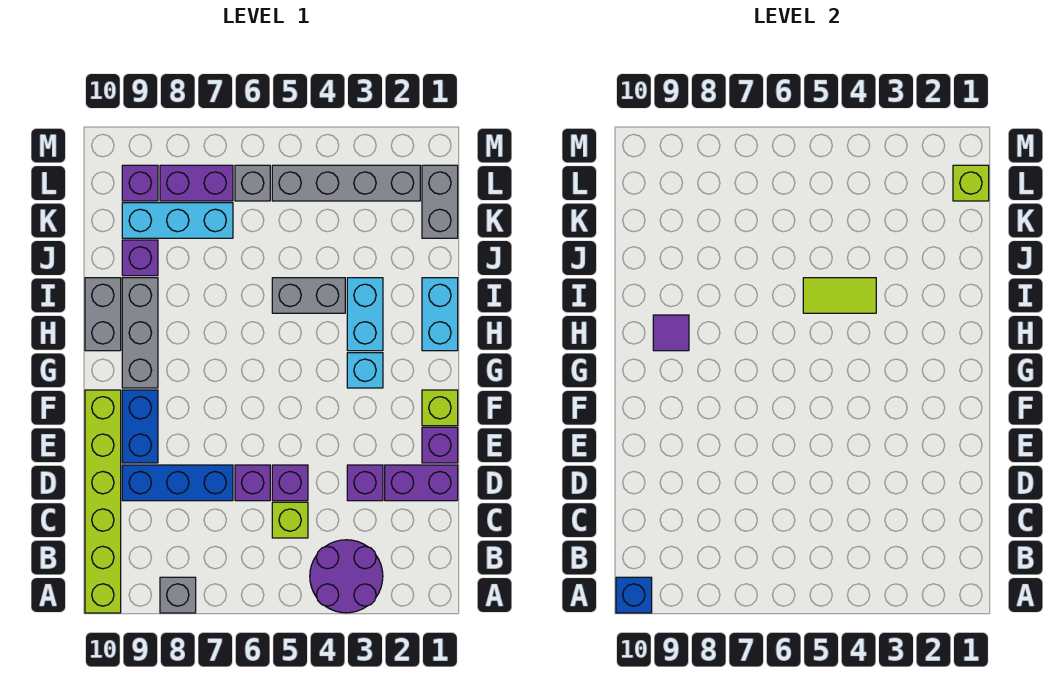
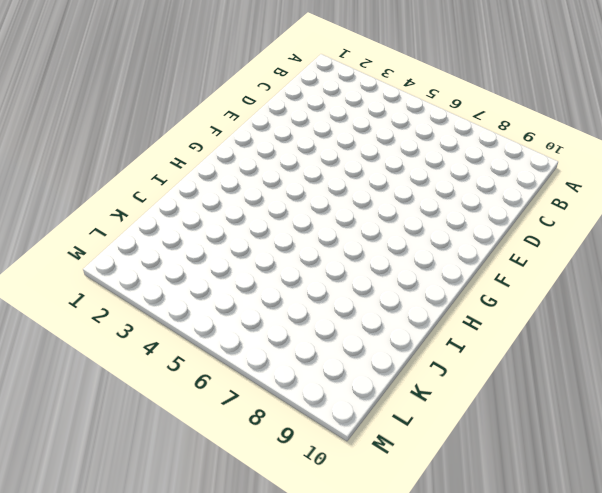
none -> purple round brick A3:B4 level 1
none -> grey brick A8 level 1
none -> lime brick A10:F10 level 1

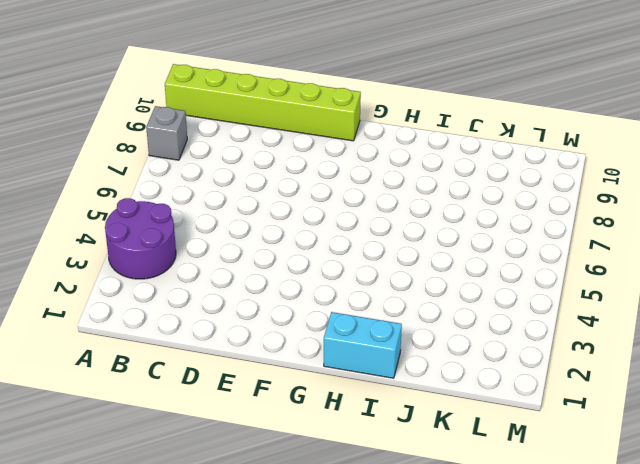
none -> lime brick C5 level 1
none -> purple brick D1:D2 level 1
none -> purple brick D3 level 1

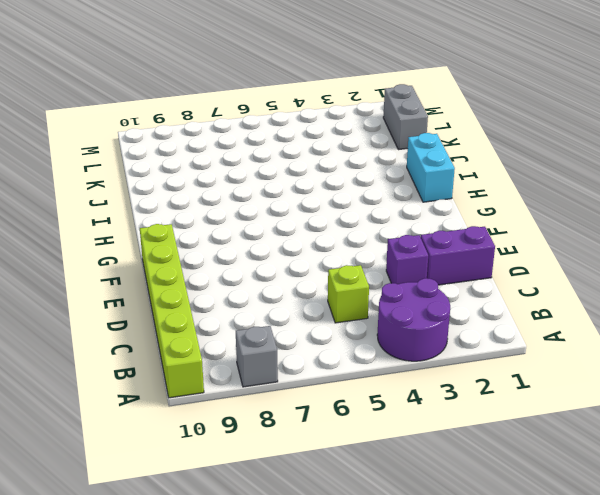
none -> purple brick D5 level 1
none -> purple brick D6 level 1
none -> blue brick D7:D9 level 1

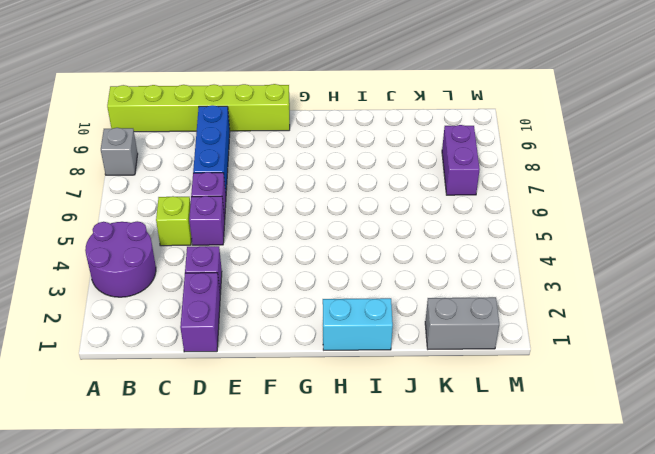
none -> purple brick E1 level 1
none -> blue brick E9:F9 level 1
none -> lime brick F1 level 1

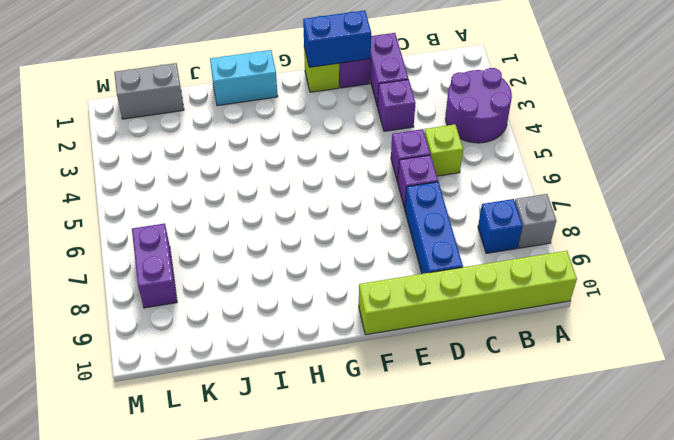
blue brick B8 level 1 -> blue brick A10 level 2
blue brick E1:F1 level 2 -> blue brick E9:F9 level 1
none -> cyan brick G3 level 1
none -> grey brick G9:I9 level 1
none -> cyan brick H3:I3 level 1

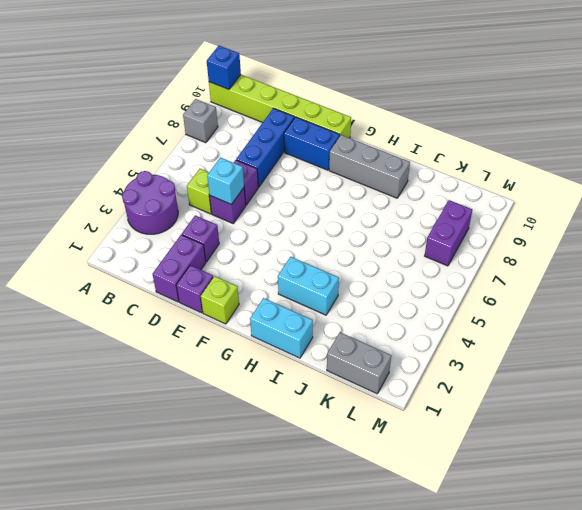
cyan brick D5 level 2 -> cyan brick G3 level 1
none -> grey brick H10:I10 level 1
none -> grey brick I4:I5 level 1
none -> purple brick J9 level 1

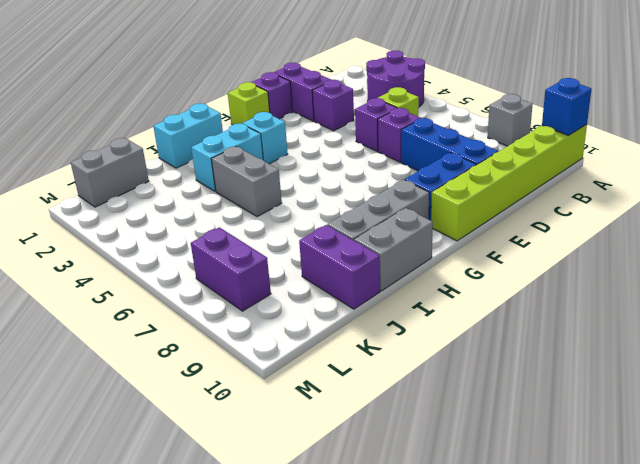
purple brick J9:J10 level 1 -> purple brick J9 level 1
none -> cyan brick K7:K9 level 1
none -> grey brick L2:L5 level 1
none -> grey brick L6 level 1

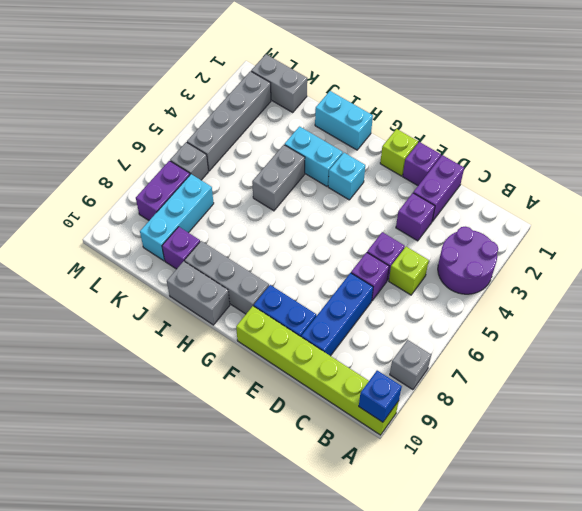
none -> purple brick L9 level 1
none -> purple tile H9 level 2
none -> lime tile I4:I5 level 2

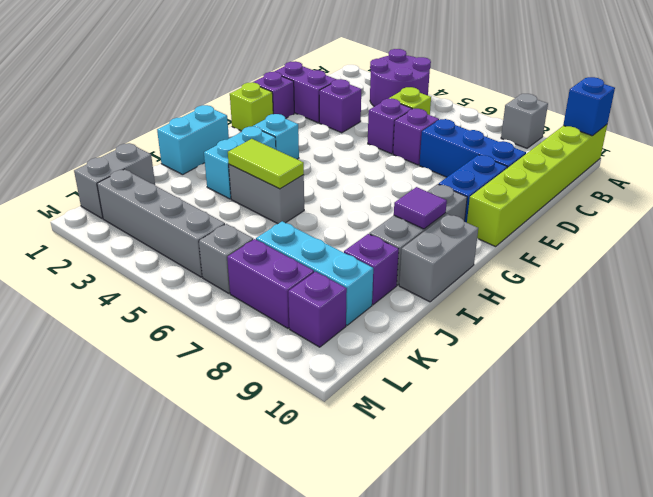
none -> lime brick L1 level 2

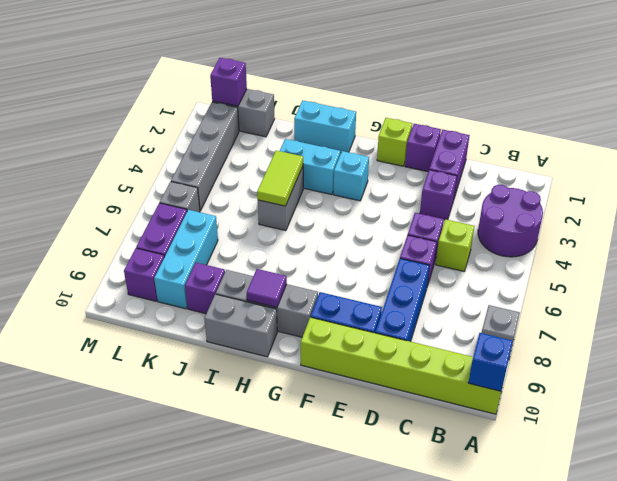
purple brick L1 level 2 -> lime brick L1 level 2

